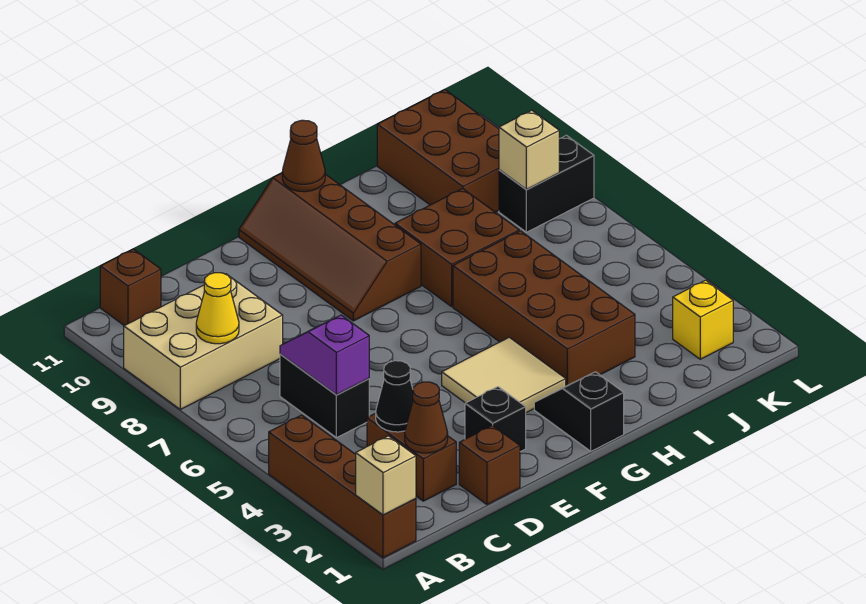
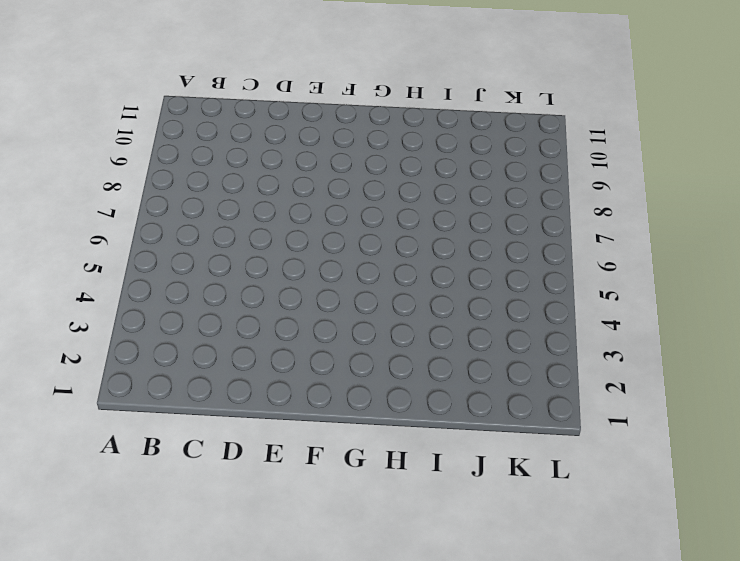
none -> brown brick A1:A4 level 1
none -> tan brick A8:C9 level 1
none -> brown brick B11 level 1

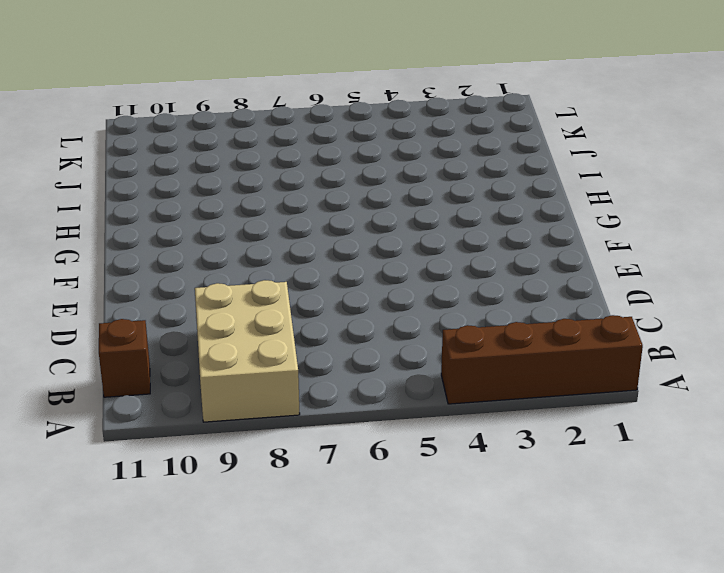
none -> brown brick C2:C3 level 1
none -> black brick C5:C6 level 1
none -> brown brick D1 level 1

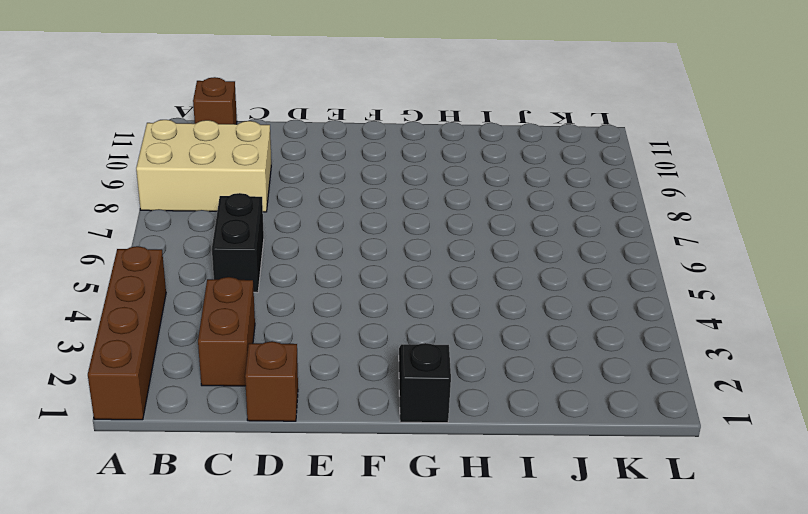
none -> black brick E2 level 1
none -> tan tile F3:G4 level 1
none -> brown slope F8:G11 level 1 top G

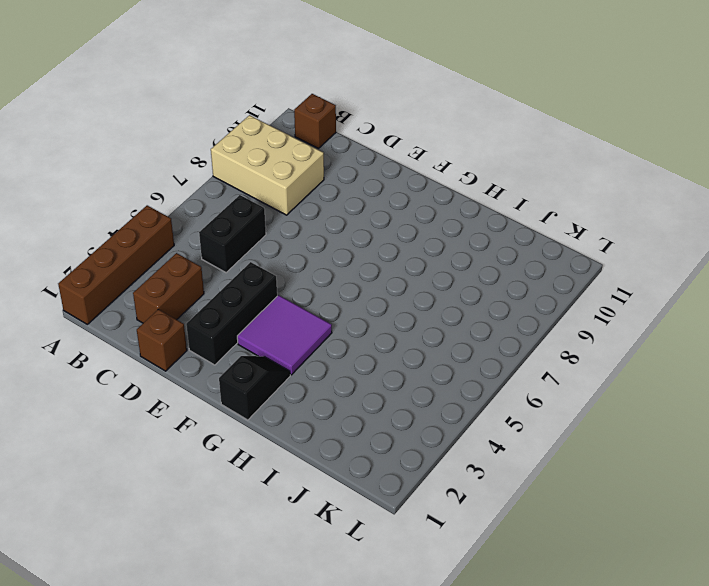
black brick E2:E4 level 1 -> black brick E2 level 1
purple tile F3:G4 level 1 -> tan tile F3:G4 level 1
none -> brown slope F8:G11 level 1 top G
none -> brown brick H3:I6 level 1
none -> brown brick H7:I8 level 1

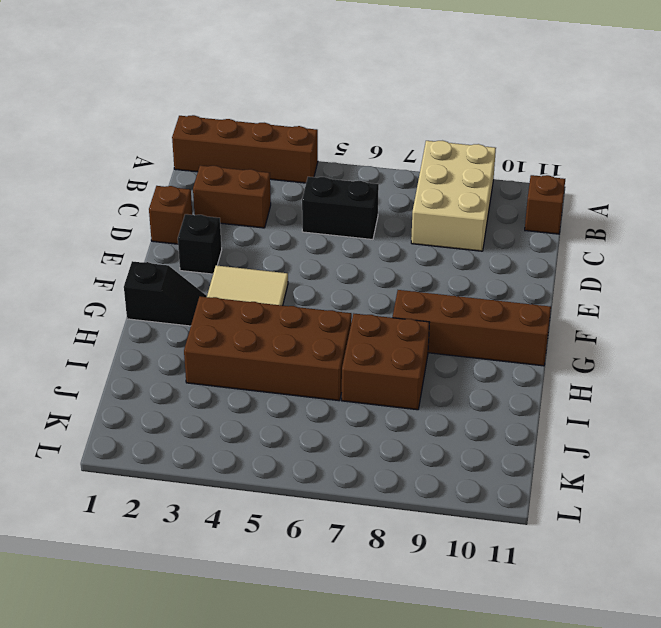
none -> brown brick J9:K11 level 1
none -> yellow brick K2 level 1
none -> black brick K8:L8 level 1

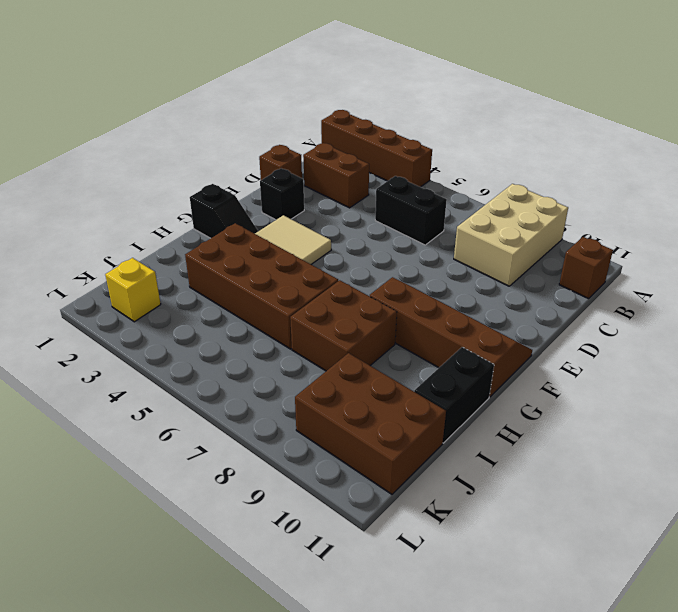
black brick H11:I11 level 1 -> black brick K8:L8 level 1
none -> tan brick A1 level 2
none -> yellow cone B8 level 2
none -> brown cone C2 level 2

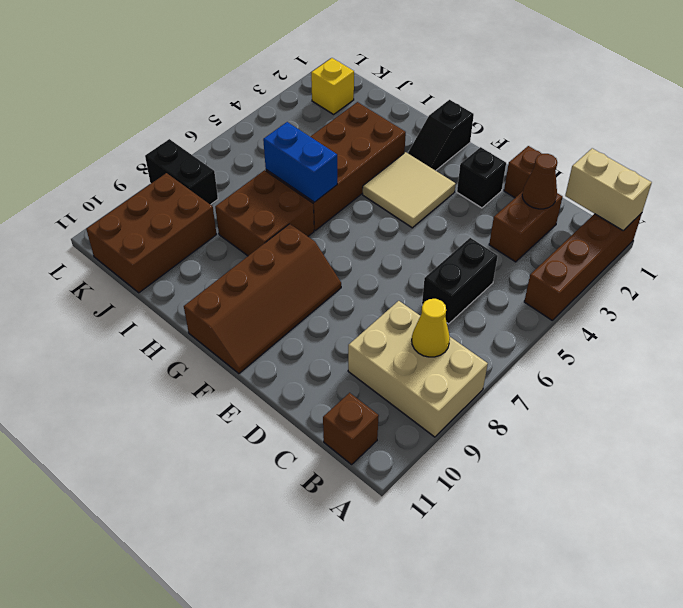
tan brick A1:B1 level 2 -> tan brick A1 level 2
blue brick H6:I6 level 2 -> none
none -> black cone C3 level 2
none -> purple slope C5:C6 level 2 top 5
none -> brown cone G11 level 2

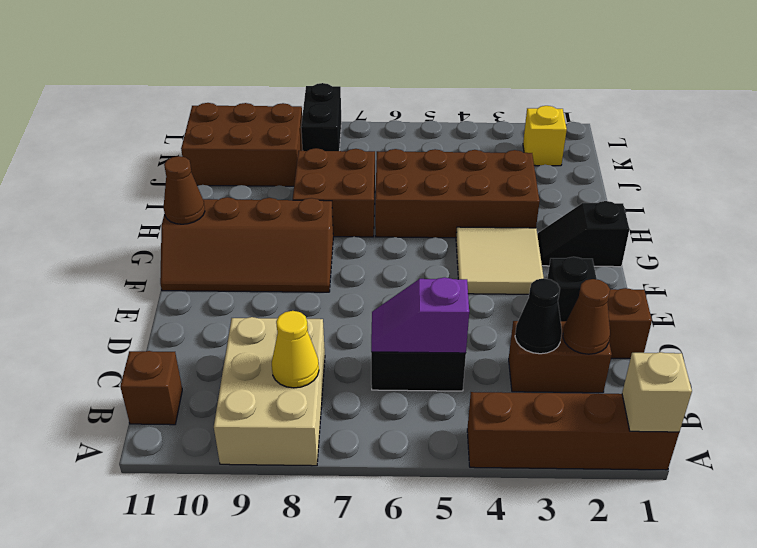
none -> tan brick K8 level 2

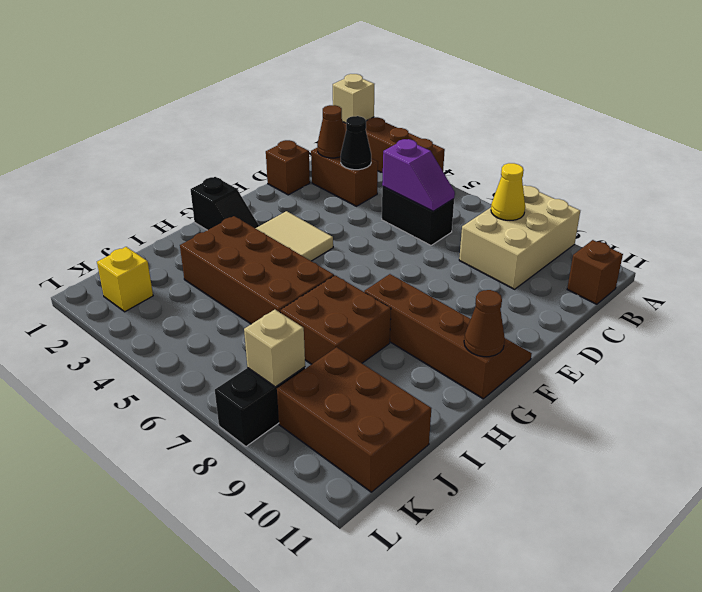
none -> black brick E2 level 1

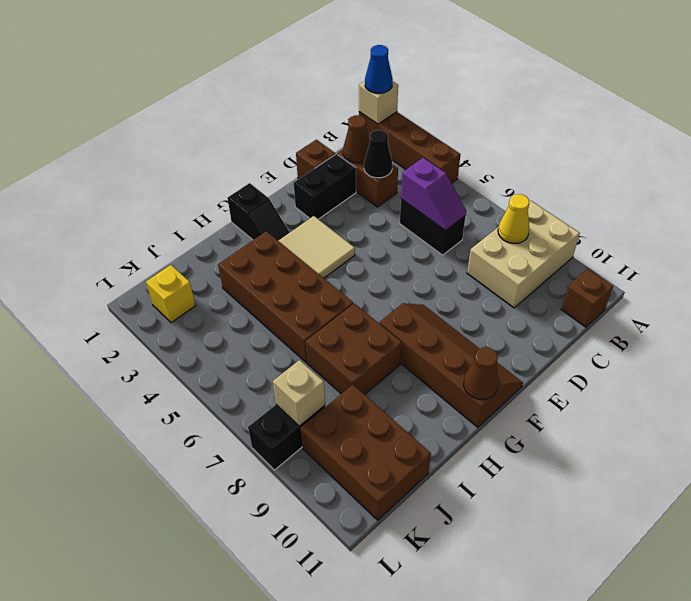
blue cone A1 level 3 -> none
black brick D2:E2 level 1 -> black brick E2 level 1

